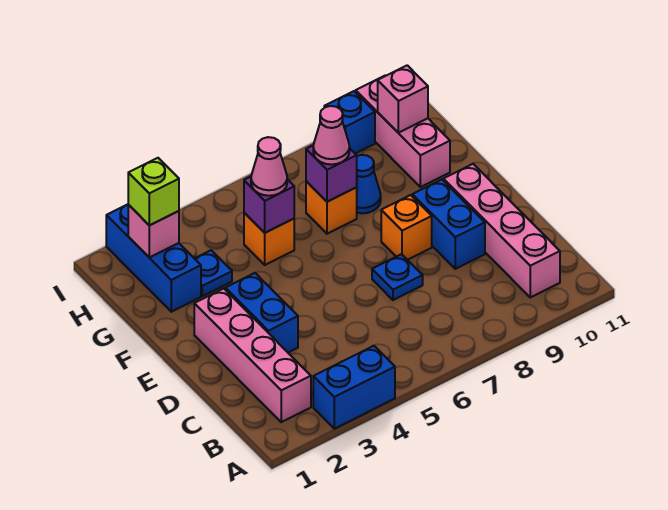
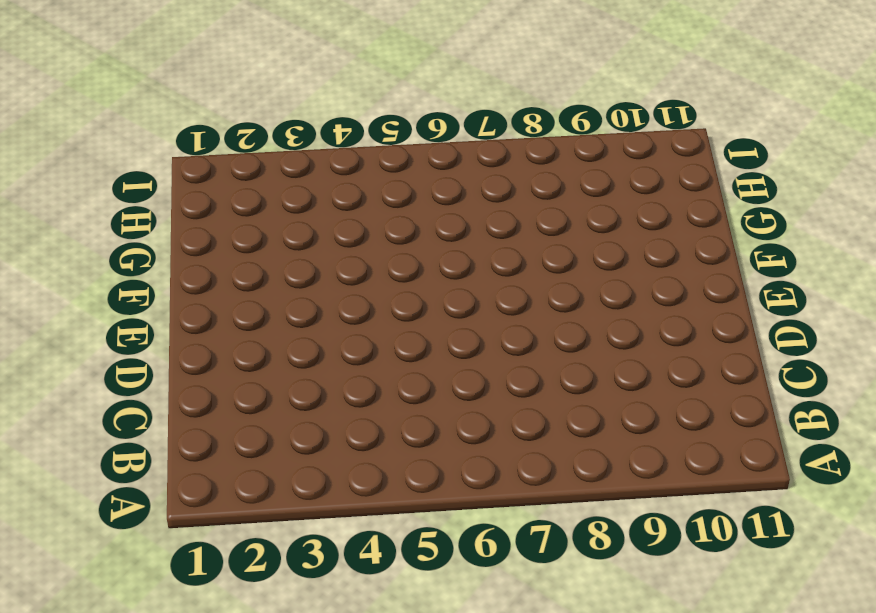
none -> blue brick A3:A4 level 1
none -> pink brick B2:E2 level 1
none -> pink brick B10:E10 level 1

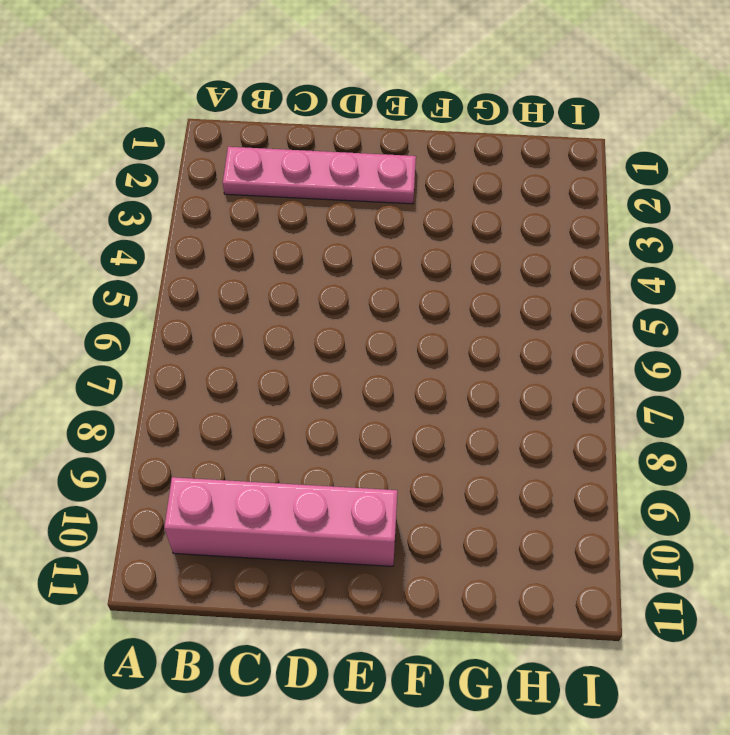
pink plate B2:E2 level 1 -> pink brick B2:E2 level 1
none -> blue brick A3:A4 level 1
none -> blue brick D3:E3 level 1
none -> blue plate D7 level 1

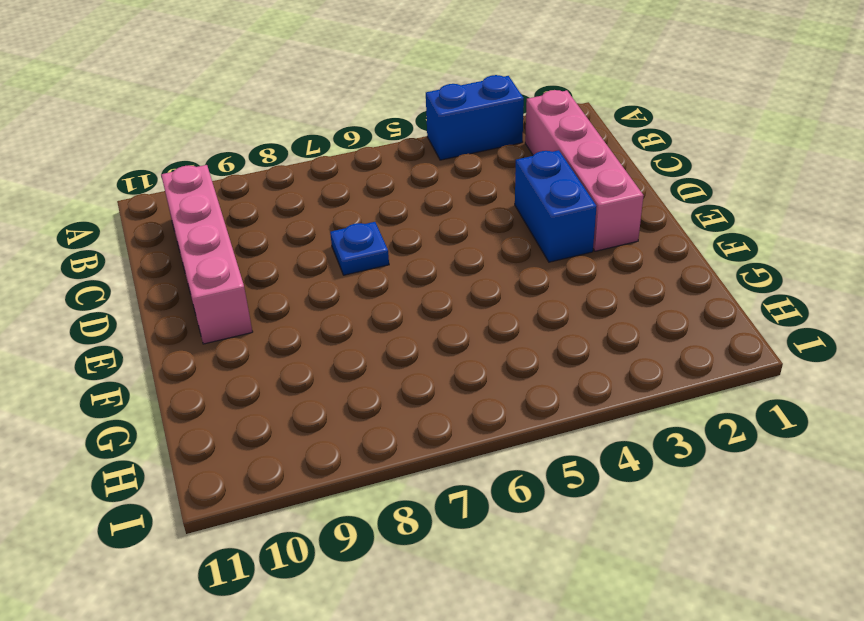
none -> blue brick D9:E9 level 1
none -> orange brick E8 level 1
none -> blue brick G2:I2 level 1

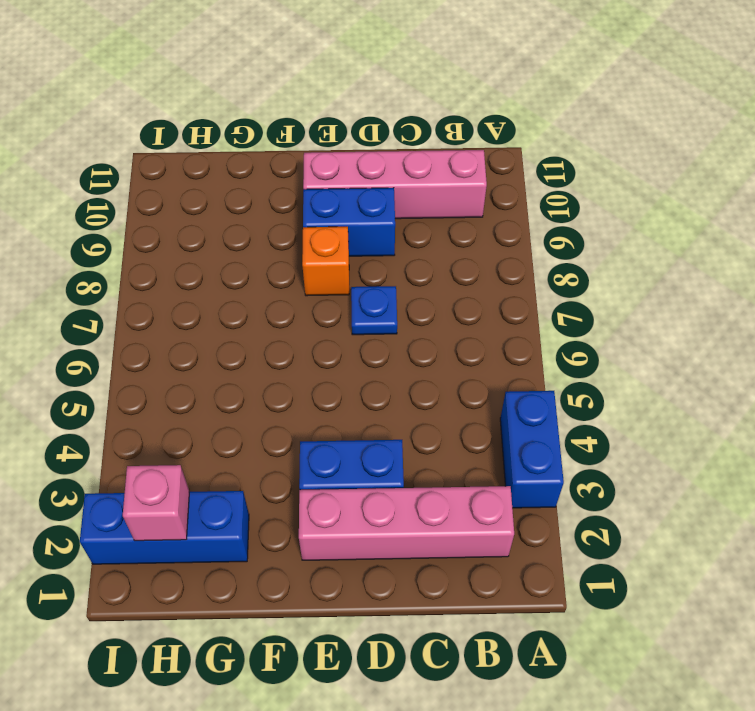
none -> blue plate G3 level 1
none -> orange brick G5 level 1
none -> orange brick G7 level 1

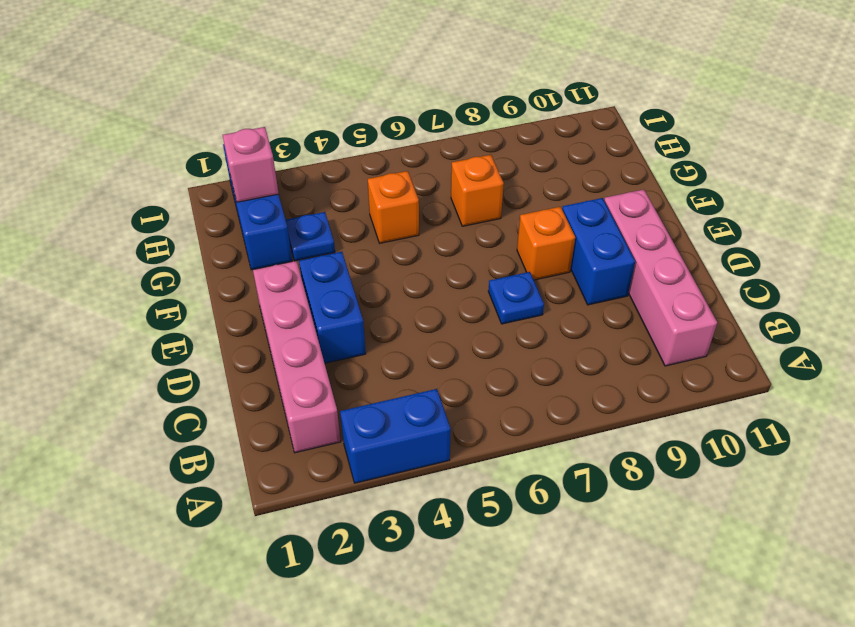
none -> blue cone G8 level 1
none -> pink brick G10:I10 level 1
none -> blue brick I9 level 1

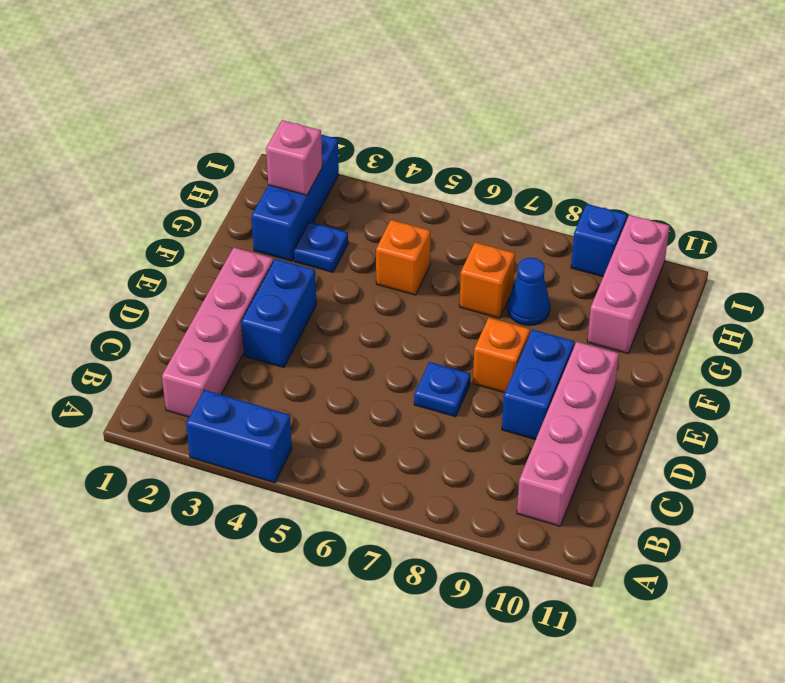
none -> purple brick G5 level 2
none -> purple brick G7 level 2
none -> pink brick H10 level 2

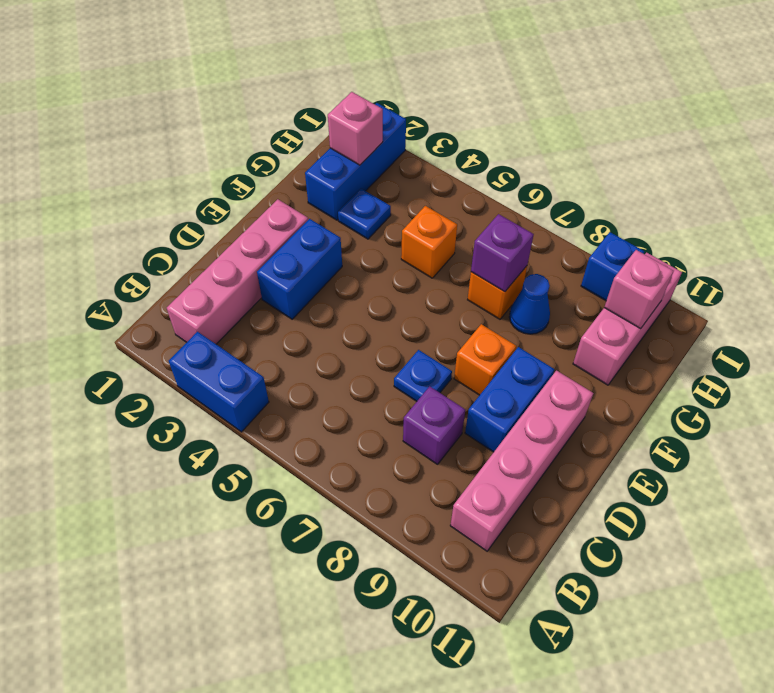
purple brick C8 level 1 -> purple brick G5 level 2
none -> pink cone G5 level 3
none -> pink cone G7 level 3
none -> lime brick H2 level 3

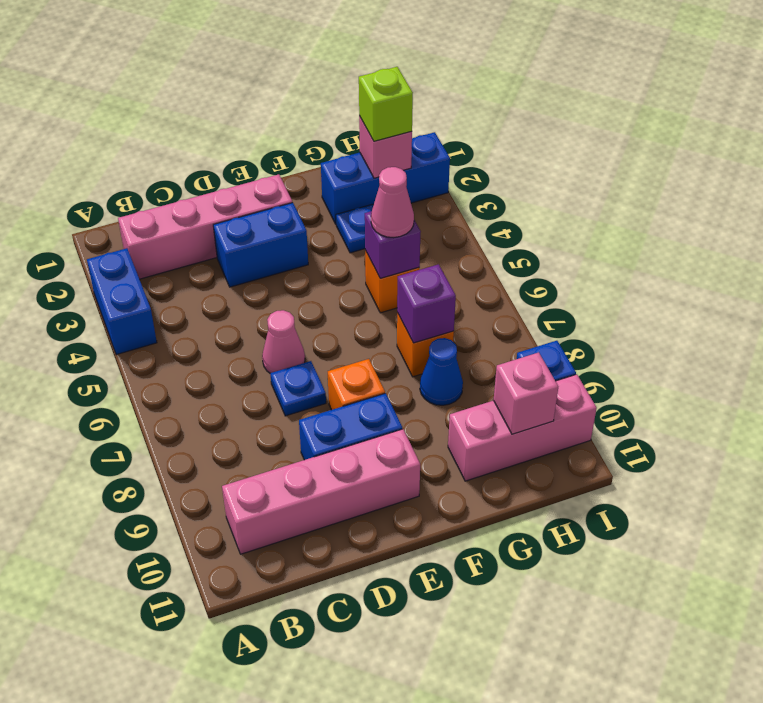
pink cone D6 level 1 -> pink cone G7 level 3

